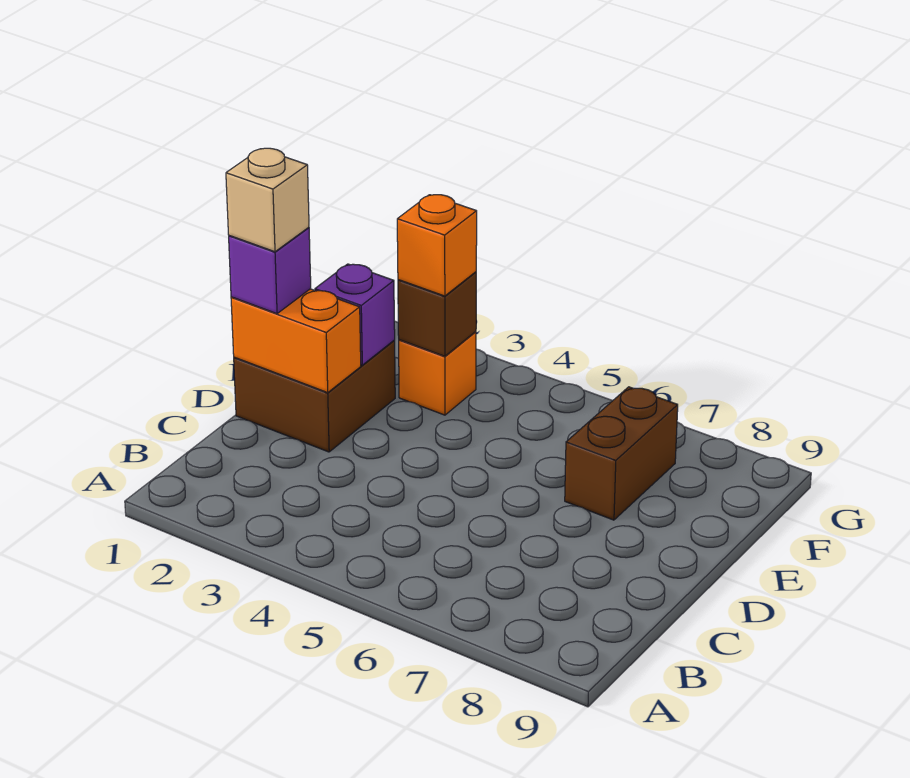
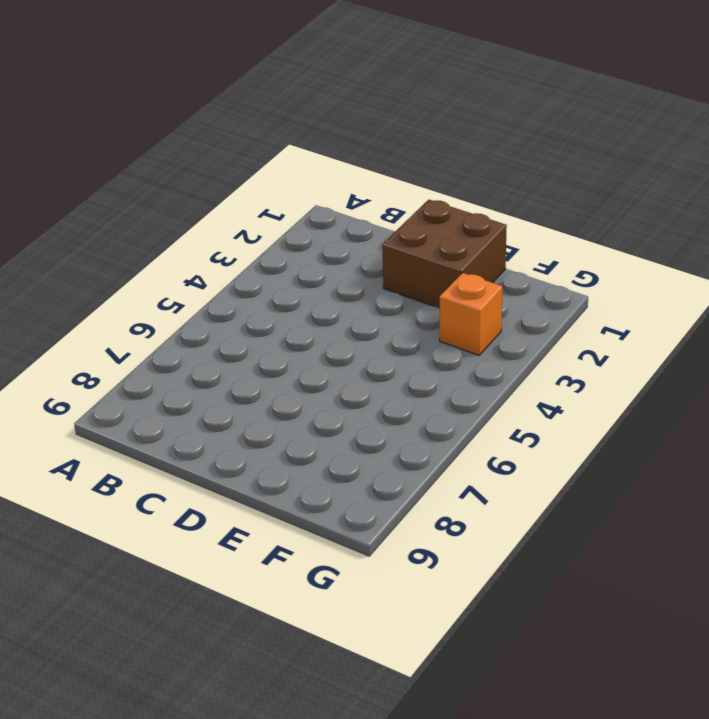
none -> brown brick E7:F7 level 1
none -> orange brick D1:D2 level 2

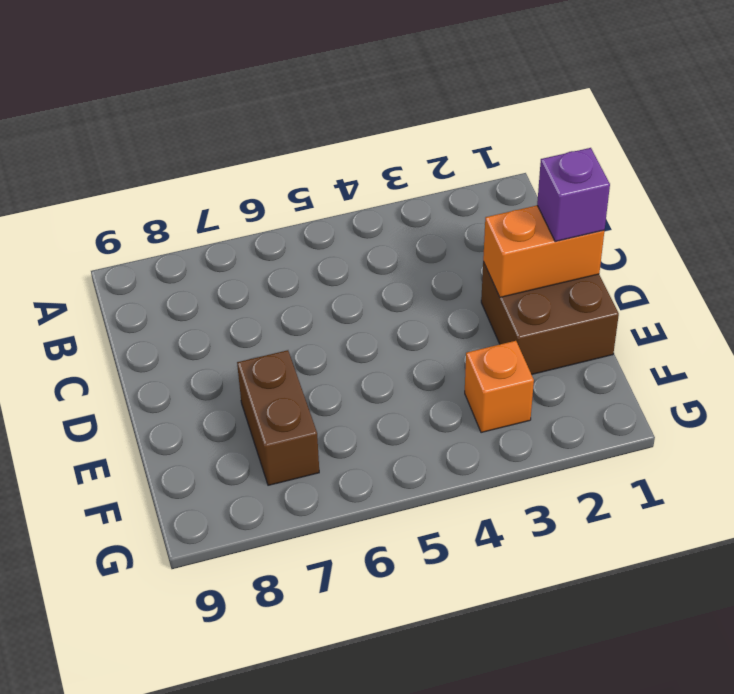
none -> purple brick E2 level 2
none -> brown brick F3 level 2

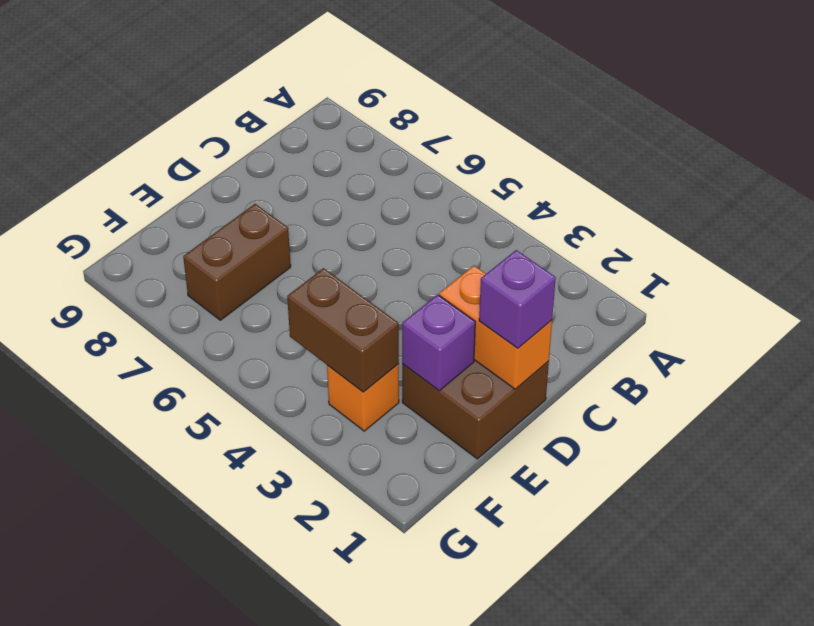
brown brick F3:F4 level 2 -> brown brick F3 level 2
none -> orange brick F3 level 3
none -> tan brick D1 level 4

